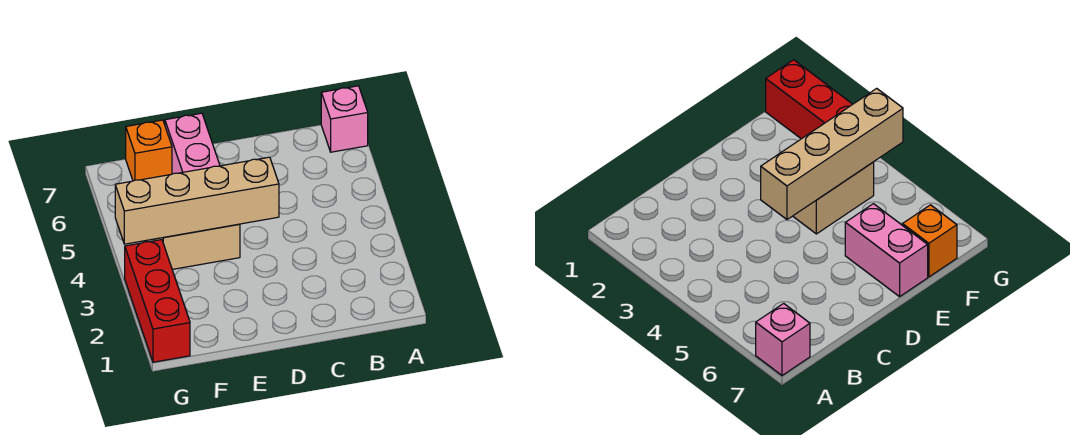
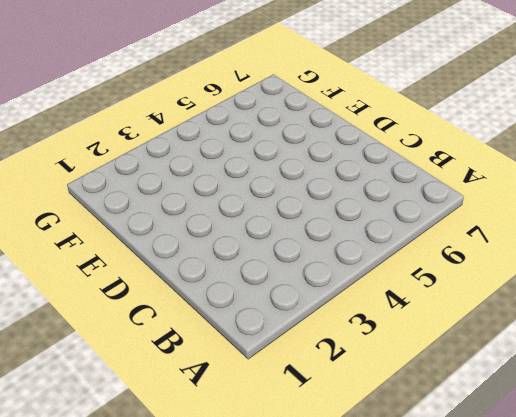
none -> pink brick A7 level 1
none -> tan brick E4:F4 level 1

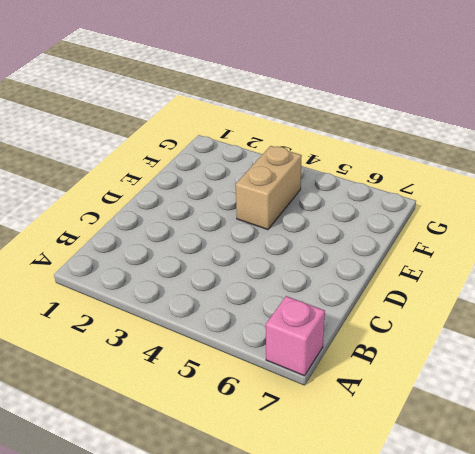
none -> pink brick E6:E7 level 1
none -> orange brick F7 level 1

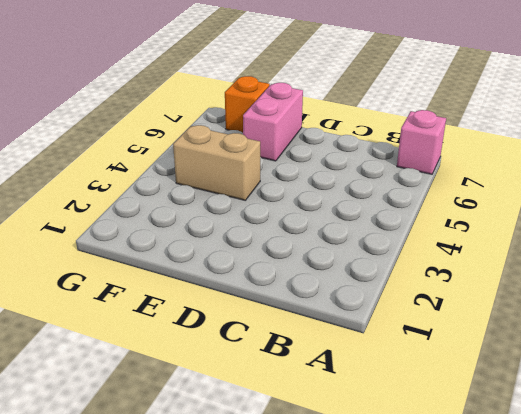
none -> red brick G1:G3 level 1
none -> tan brick D4:G4 level 2

